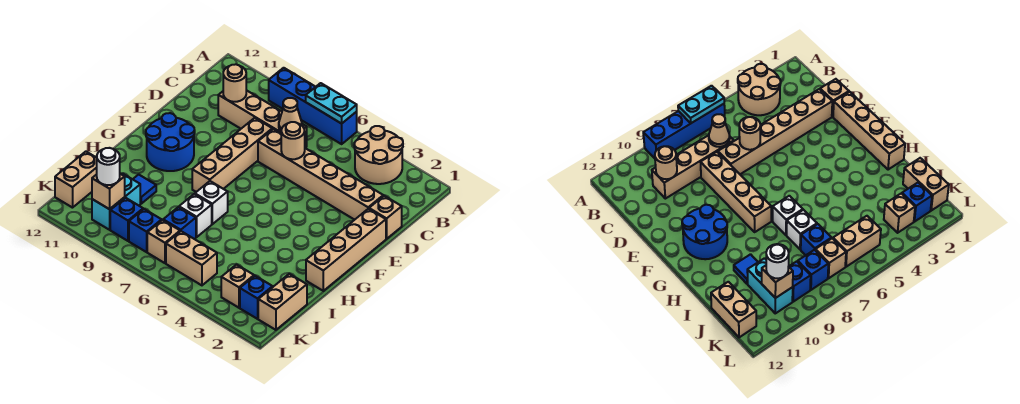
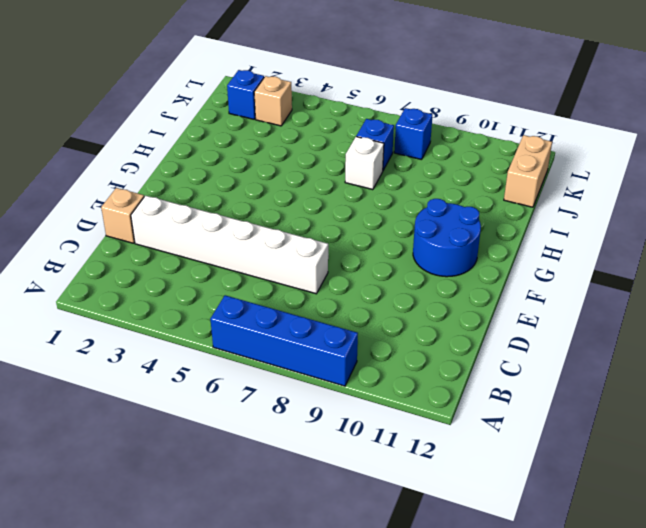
white brick D2:D7 level 1 -> tan brick D2:D7 level 1
none -> tan round brick A3:B4 level 1
none -> tan brick C7:C10 level 1
none -> tan brick D8:G8 level 1

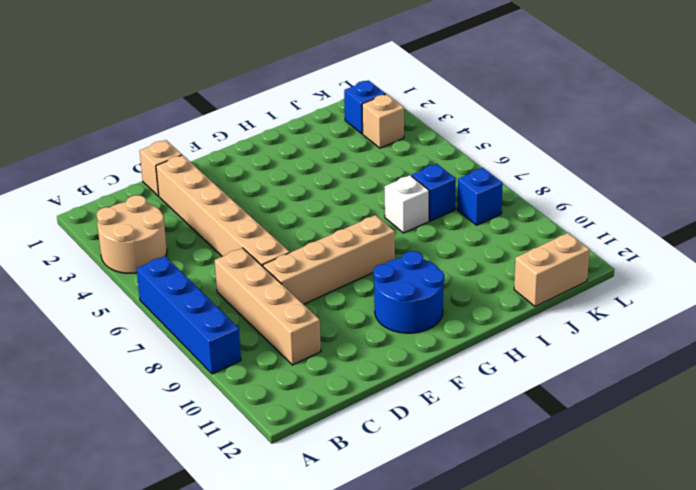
none -> tan brick E1:H1 level 1
none -> white brick H7 level 1
none -> blue tile I10 level 1

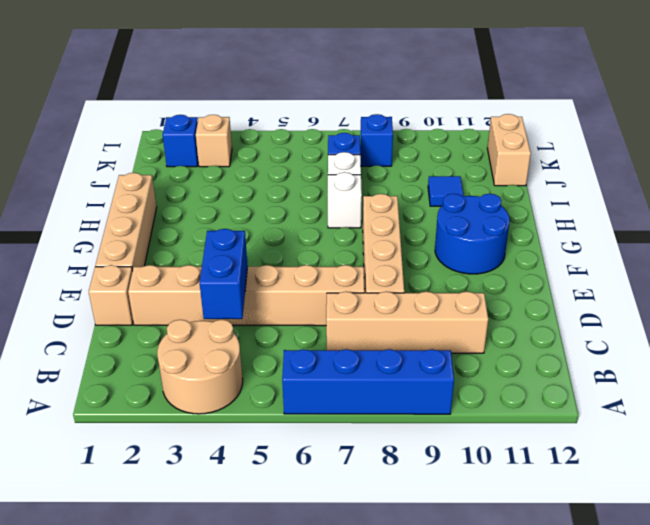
blue brick C4:D4 level 2 -> none
none -> tan brick J1:K1 level 1
none -> cyan brick J10:K10 level 1
none -> tan brick K5:K6 level 1

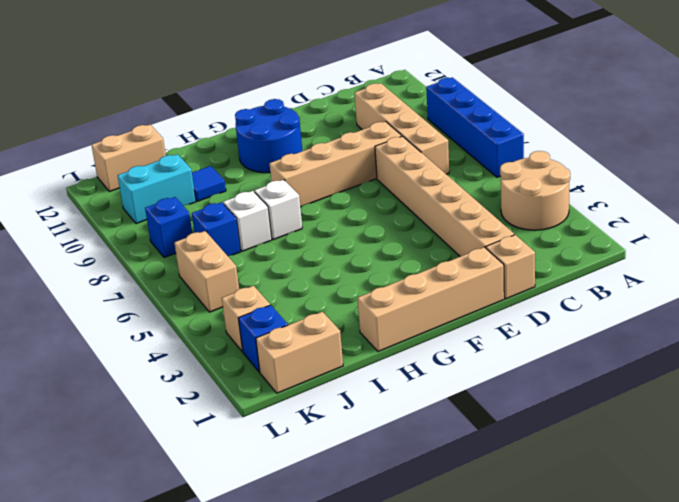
none -> tan brick K7 level 1
none -> blue brick K9 level 1
none -> cyan plate A6:A7 level 2

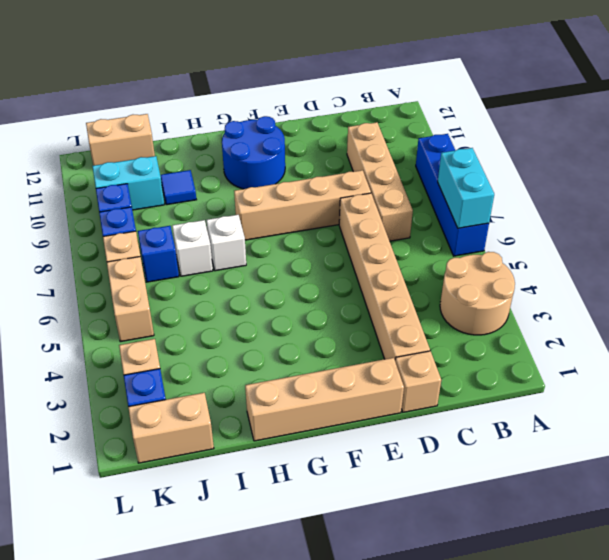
cyan brick A6:A7 level 2 -> cyan plate A6:A7 level 2
none -> tan cone C7 level 2
none -> tan round brick C10 level 2
none -> tan round brick D6 level 2

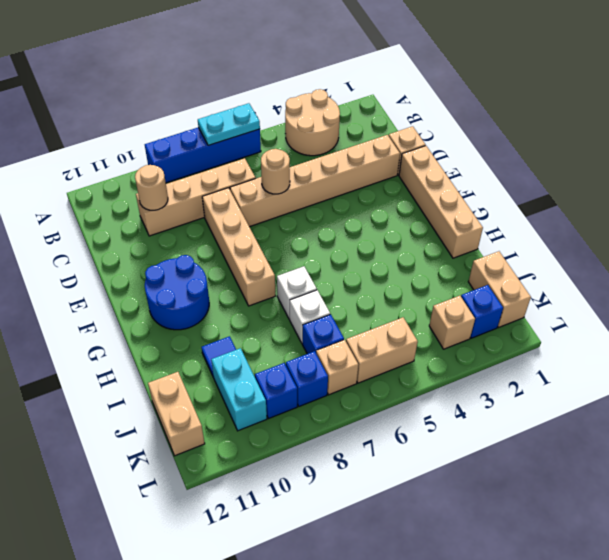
none -> tan cone C7 level 2
none -> tan brick K10 level 2
none -> white round brick K10 level 3

